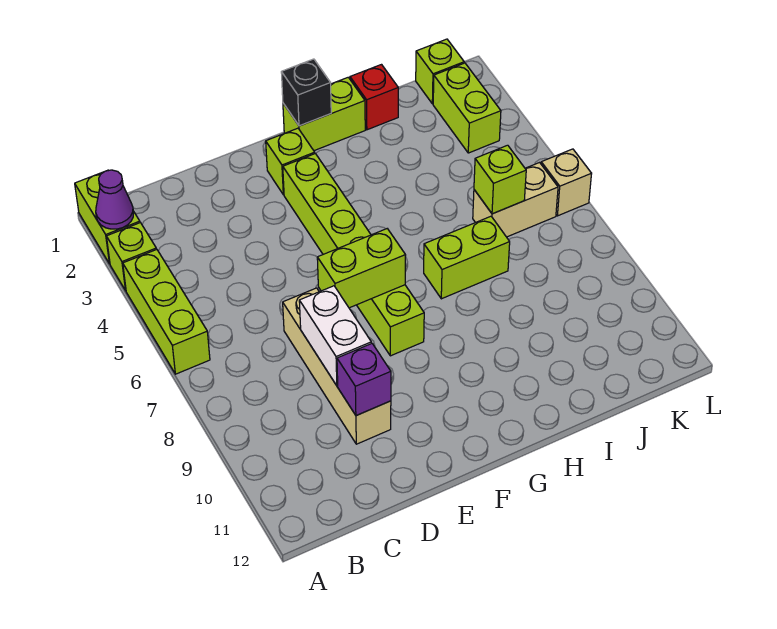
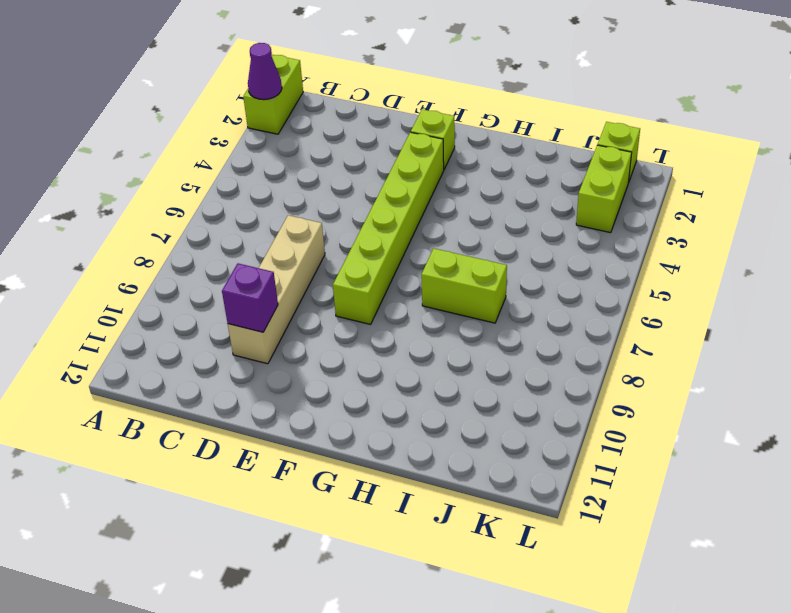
none -> lime brick A3 level 1
none -> lime brick A4:A6 level 1
none -> lime brick G1:H1 level 1

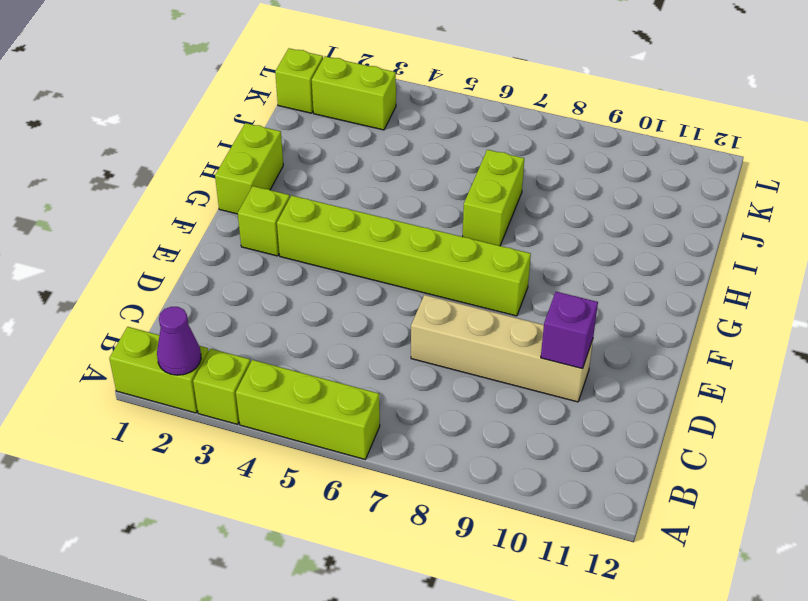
none -> red brick I1 level 1
none -> tan brick J6:K6 level 1
none -> tan brick L6 level 1

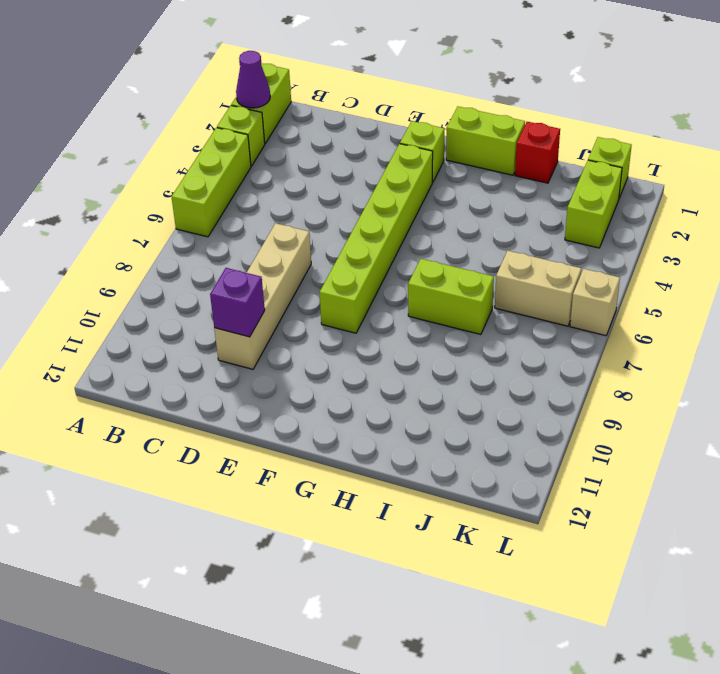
none -> white brick D8:D9 level 2
none -> lime brick E7:F7 level 2
none -> black brick G1 level 2

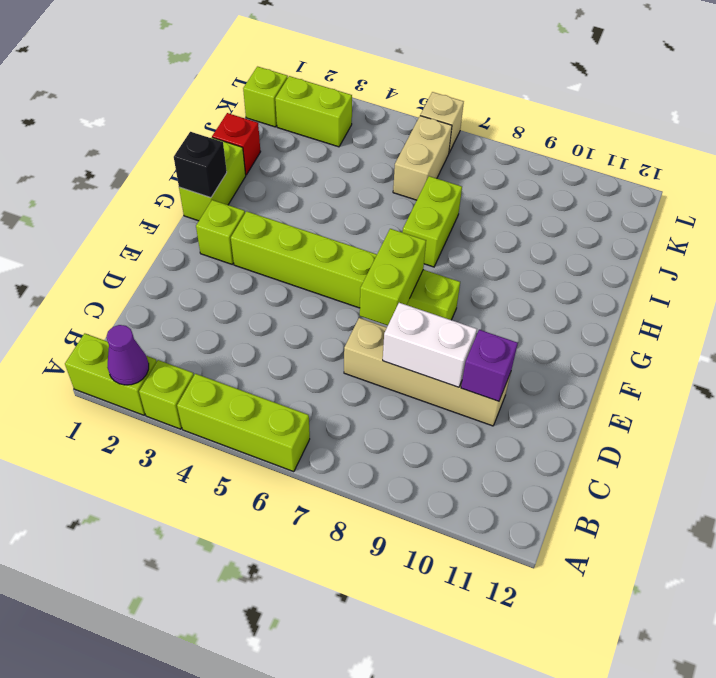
none -> lime brick J6 level 2

